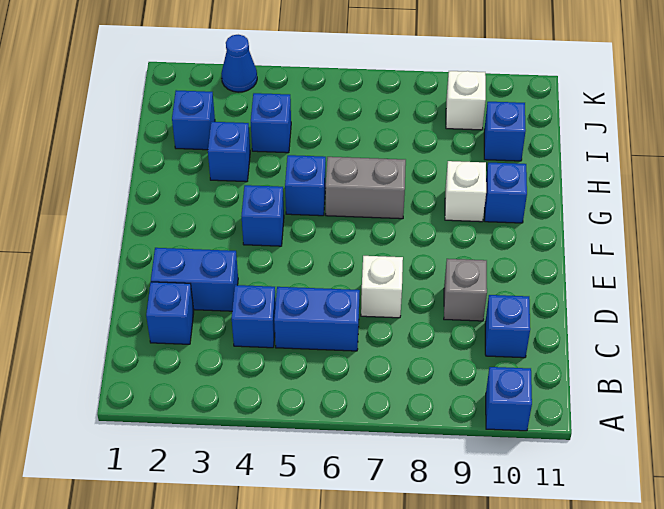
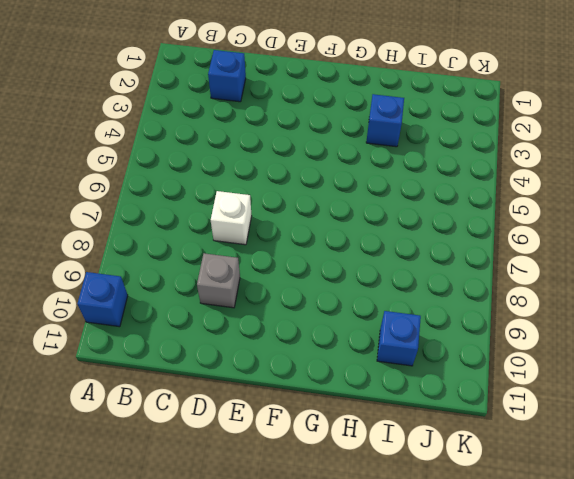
none -> blue brick C4 level 1
none -> blue brick C5:C6 level 1
none -> blue brick C10 level 1

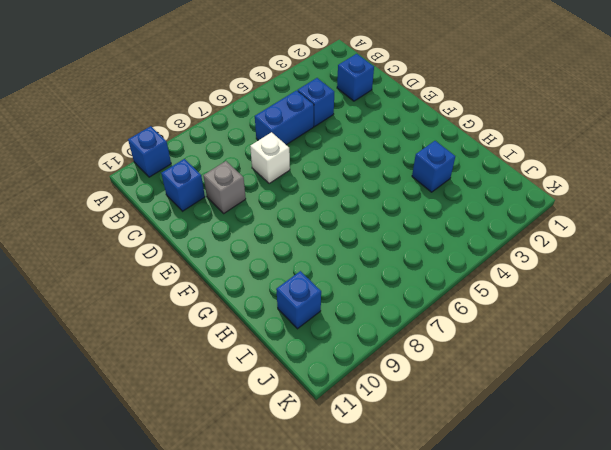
none -> blue brick D2:D3 level 1
none -> blue brick F4 level 1
none -> blue brick G5 level 1

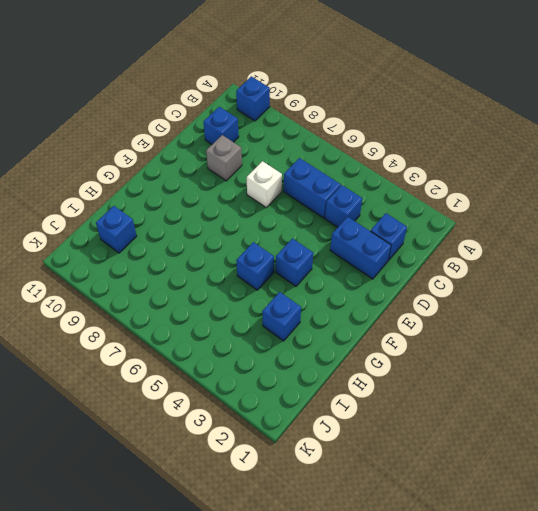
none -> grey brick G6:G7 level 1
none -> white brick G9 level 1
none -> blue brick G10 level 1

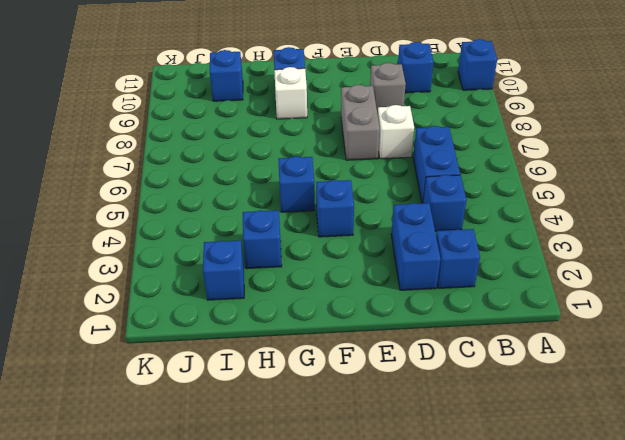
grey brick E7:E8 level 1 -> grey brick G6:G7 level 1
none -> blue brick I4 level 1
none -> white brick J9 level 1
none -> blue cone K3 level 1

